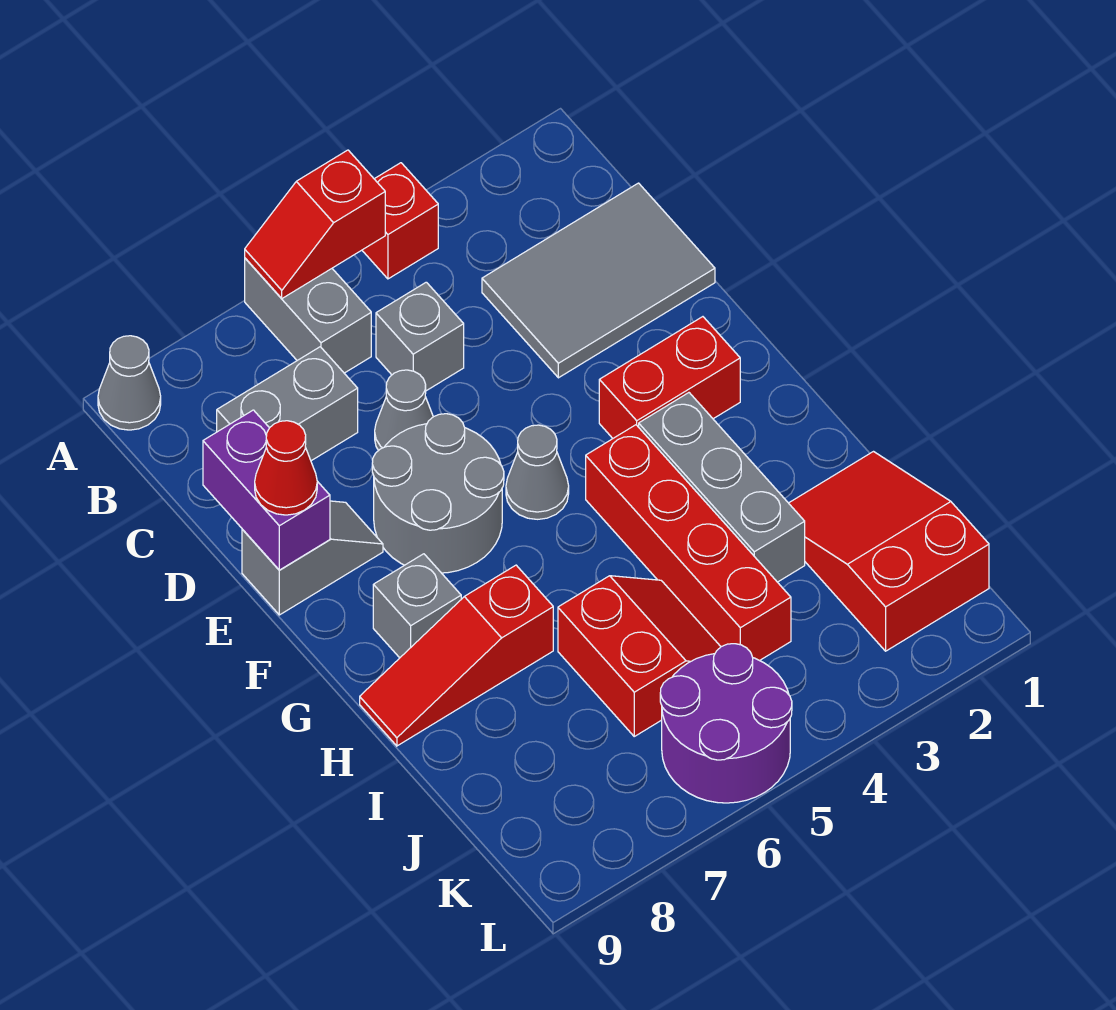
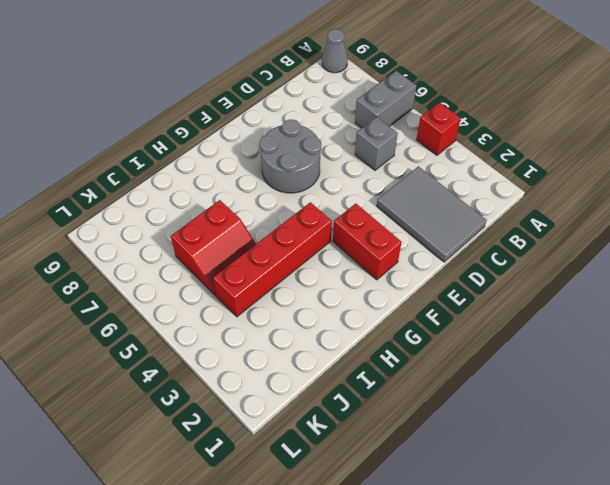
none -> grey brick C7:C8 level 1
none -> grey cone D6 level 1
none -> grey slope E8:E9 level 1 top 9

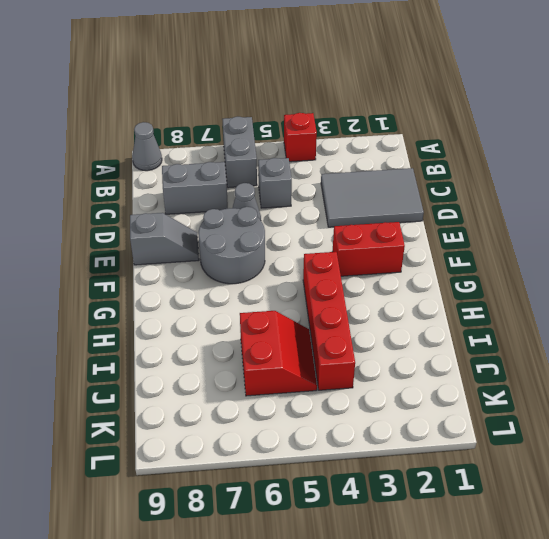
none -> grey cone F5 level 1
none -> grey brick G3:I3 level 1
none -> grey brick G8 level 1

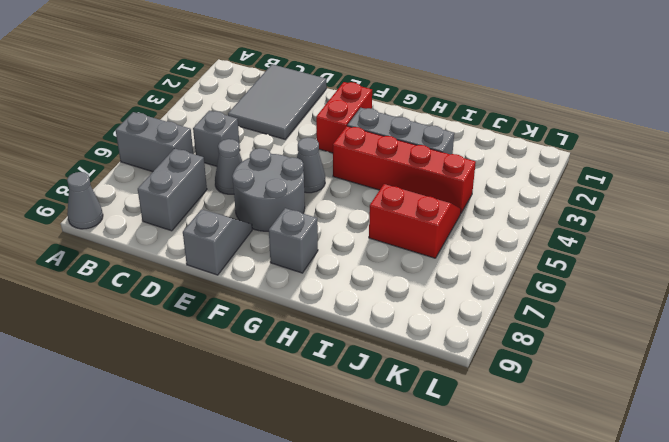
none -> red brick A4 level 1
none -> red slope H7:H9 level 1 top 7
none -> red slope I1:K2 level 1 top K

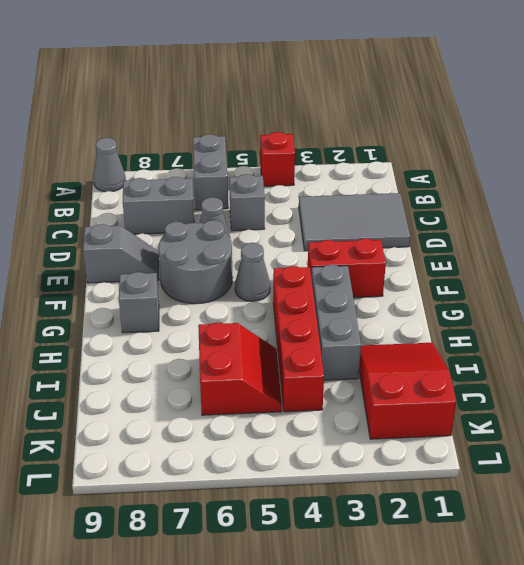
none -> red slope H7:H9 level 1 top 7
none -> purple round brick K5:L6 level 1
none -> red slope A5:A6 level 2 top 5

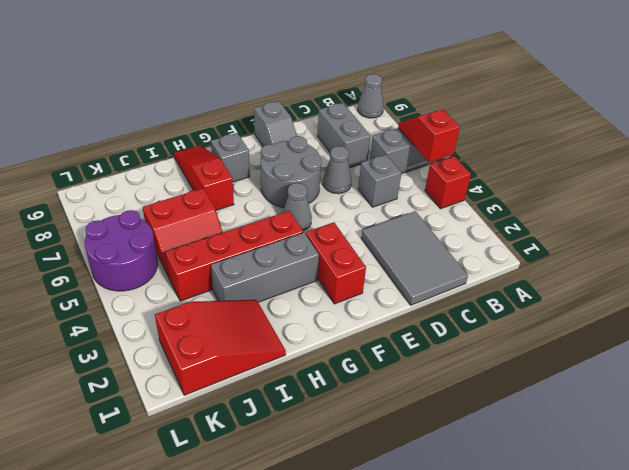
none -> purple brick D9:E9 level 2
none -> red cone E9 level 3

